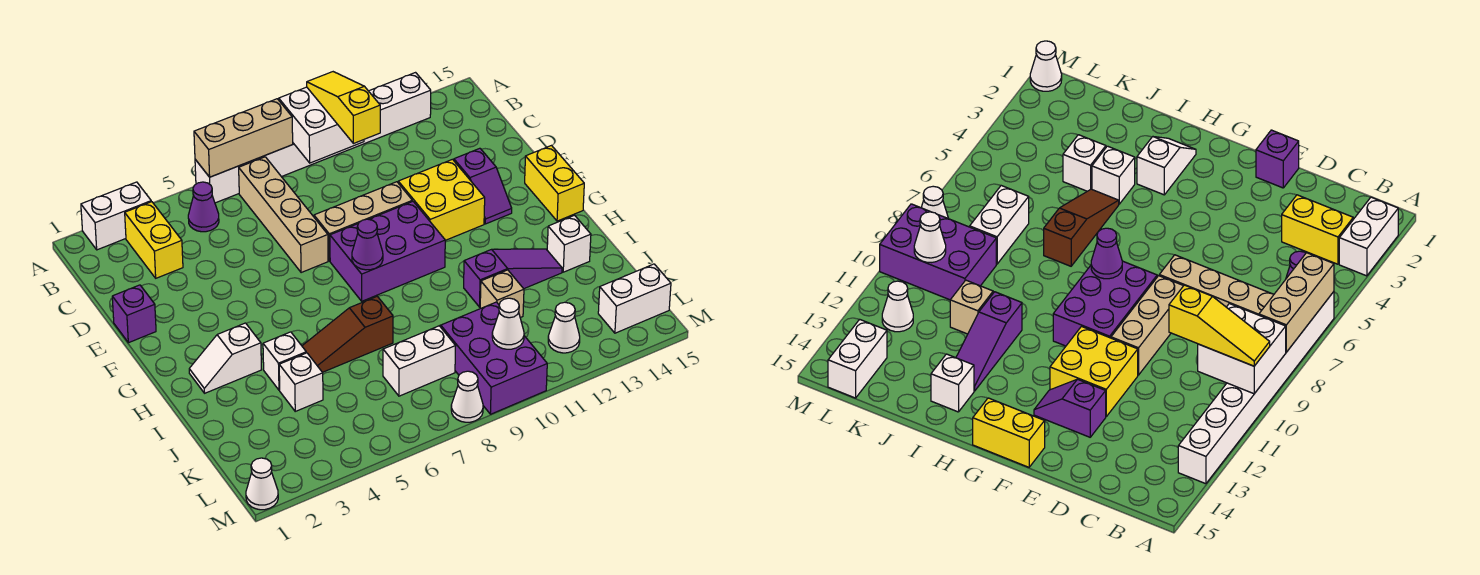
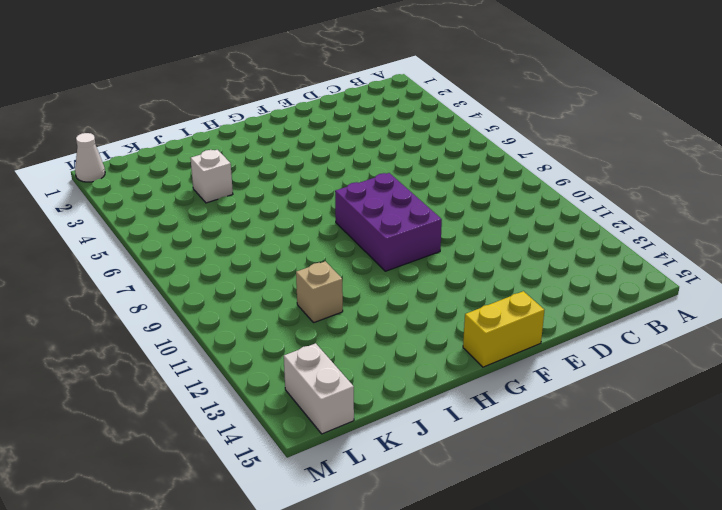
none -> white brick A2:A3 level 1
none -> white brick A6:A13 level 1
none -> yellow brick B3:C3 level 1

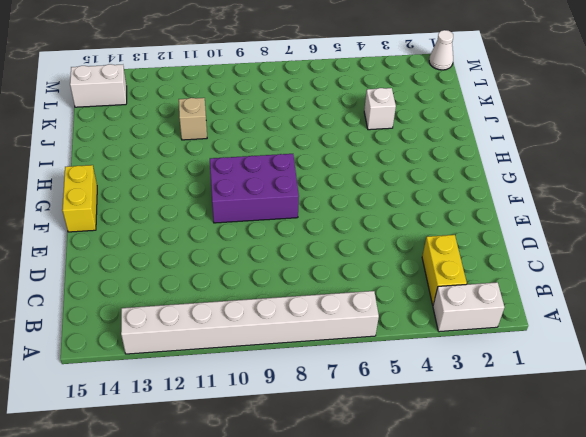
none -> purple cone B5 level 1
none -> tan brick B7:E7 level 1
none -> purple brick E1 level 1

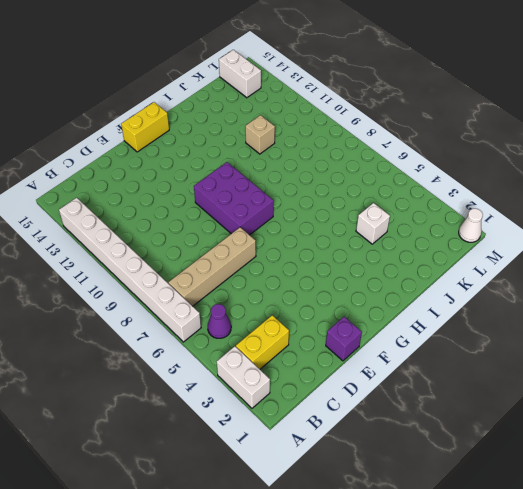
none -> tan brick E8:E10 level 1
none -> yellow brick E11:F12 level 1
none -> purple slope E13:F13 level 1 top E

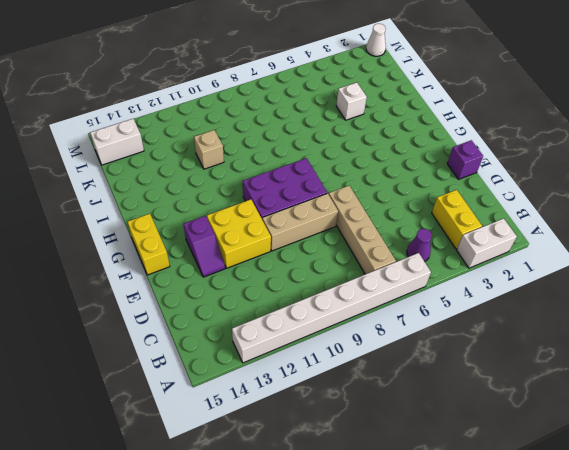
purple slope E13:F13 level 1 top F -> purple slope E13:F13 level 1 top E
none -> white slope H2:H3 level 1 top 3
none -> white brick I4 level 1
none -> brown slope I5:I7 level 1 top 7

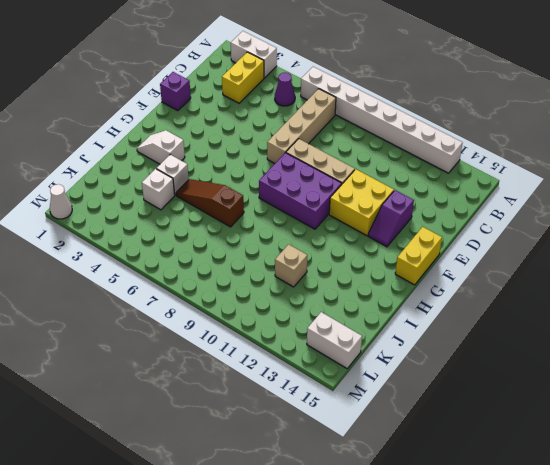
none -> purple slope I11:I13 level 1 top 11
none -> white brick I14 level 1
none -> white brick K7:K8 level 1

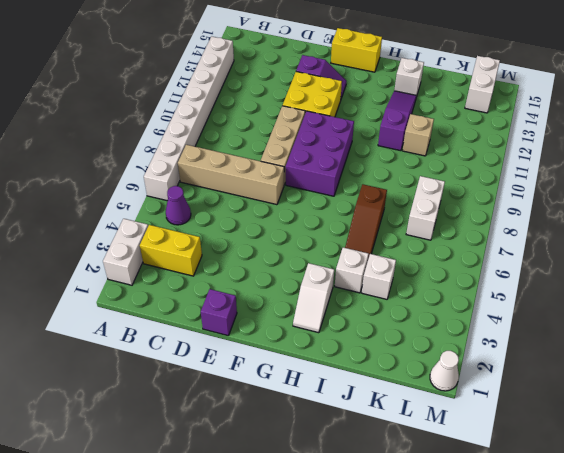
none -> purple brick K9:M10 level 1
none -> white cone L12 level 1
none -> white cone M8 level 1

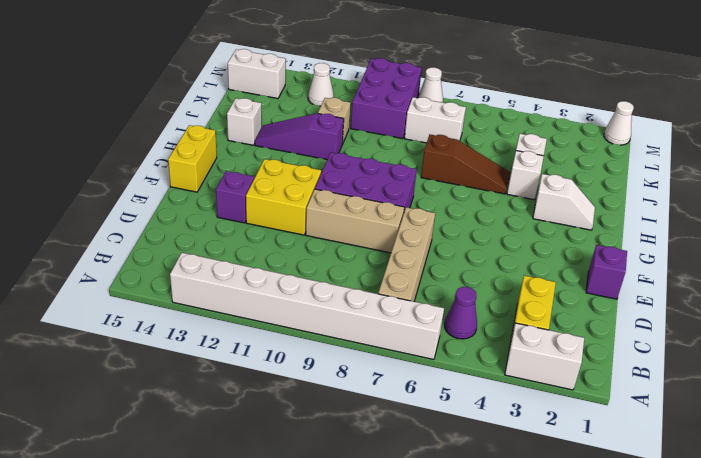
none -> tan brick A6:A8 level 2
none -> white brick A9:B10 level 2
none -> purple cone G8 level 2

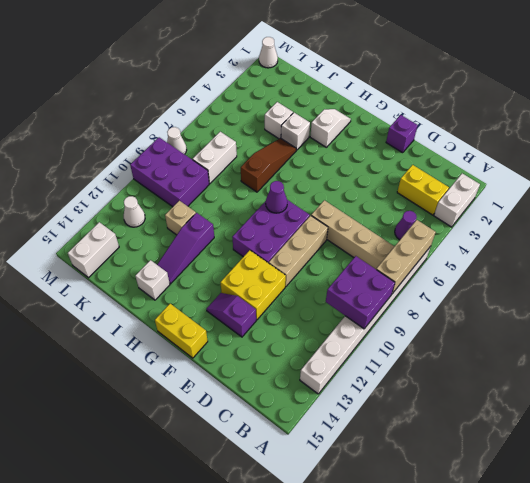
purple brick A9:B10 level 2 -> white brick A9:B10 level 2
none -> white cone L10 level 2
none -> yellow slope A10:C10 level 3 top C

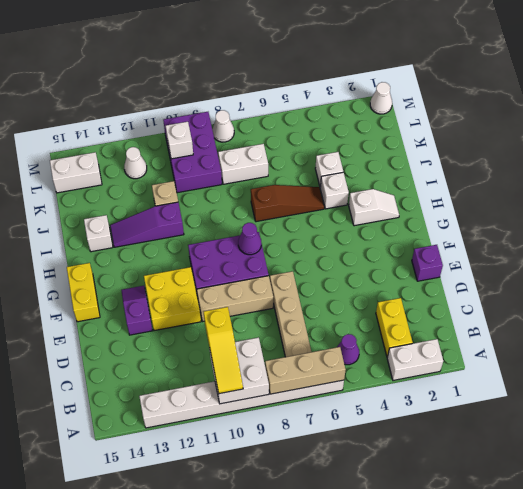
white brick L10 level 2 -> white cone L10 level 2

